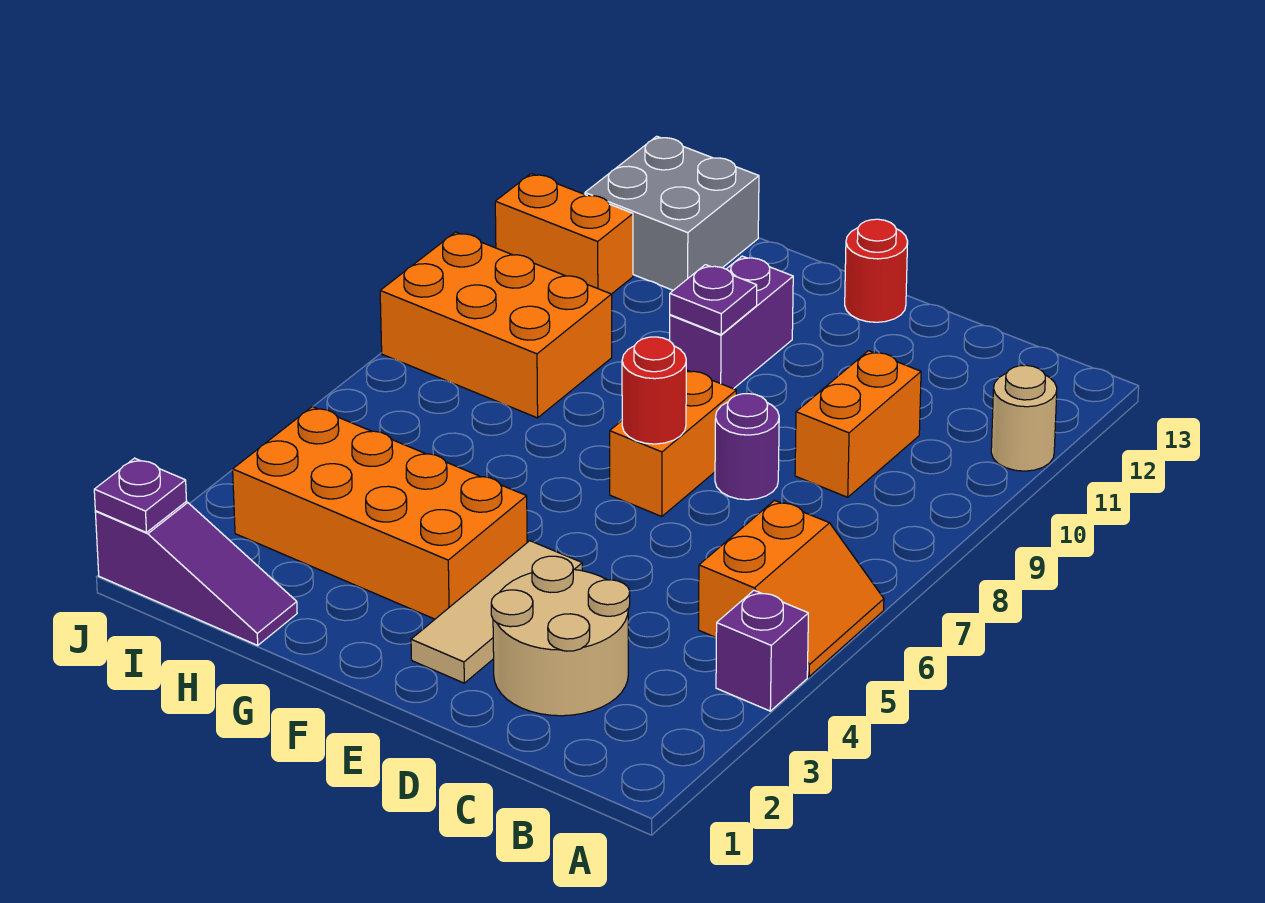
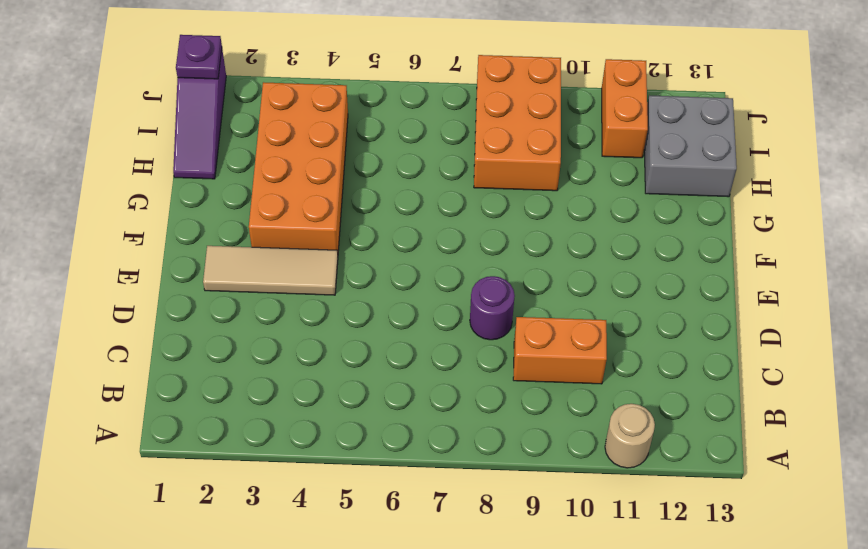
none -> purple brick A4 level 1
none -> orange slope A5:B6 level 1 top B
none -> tan round brick C2:D3 level 1

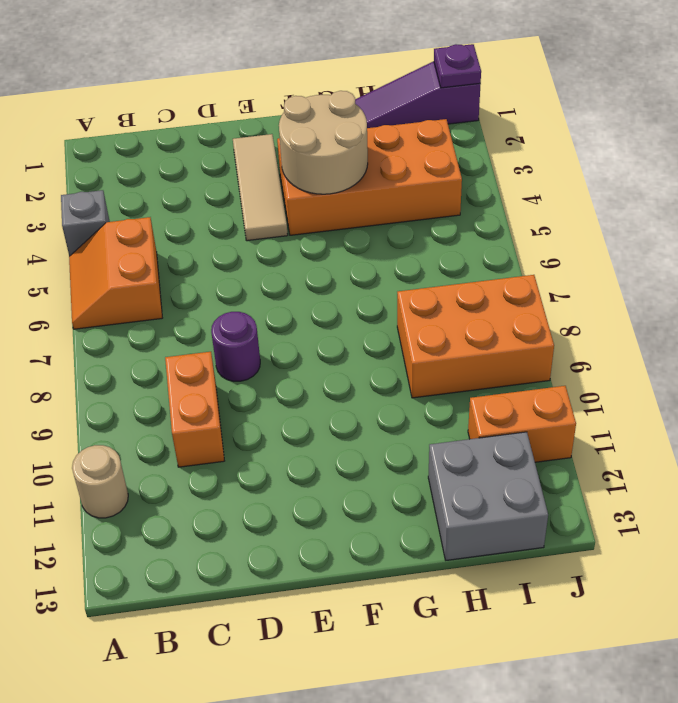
grey brick A4 level 1 -> purple brick A4 level 1
tan round brick F3:G4 level 2 -> tan round brick C2:D3 level 1
none -> orange brick E7:E8 level 1
none -> red round brick E13 level 1
none -> purple brick F10:F11 level 1

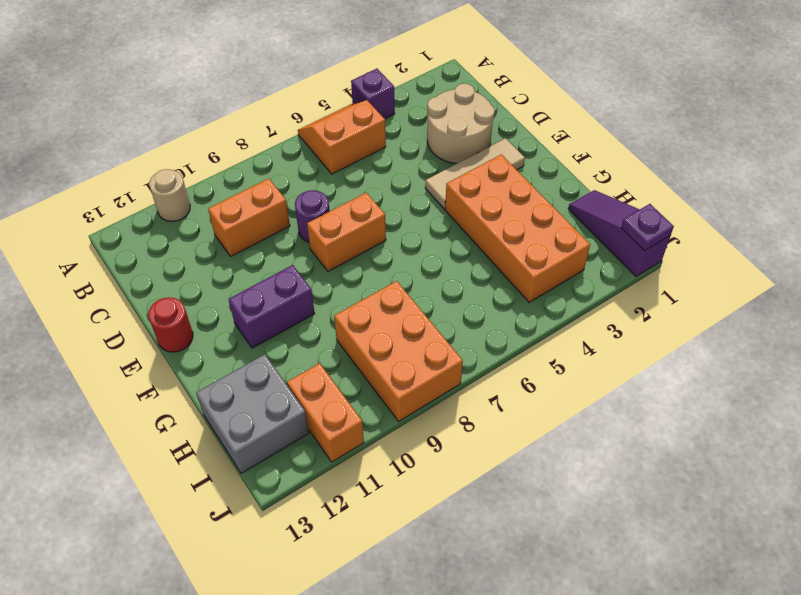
none -> red round brick E7 level 2
none -> purple plate F10 level 2

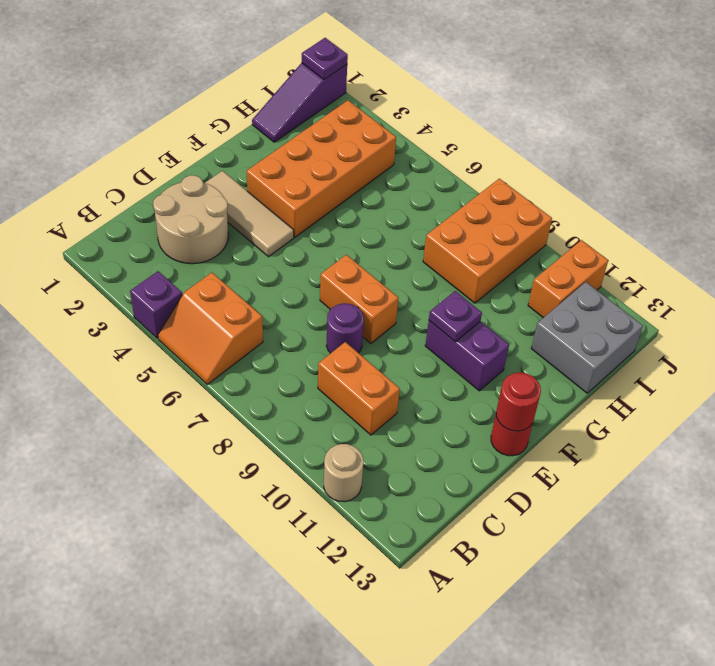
red round brick E13 level 2 -> red round brick E7 level 2

